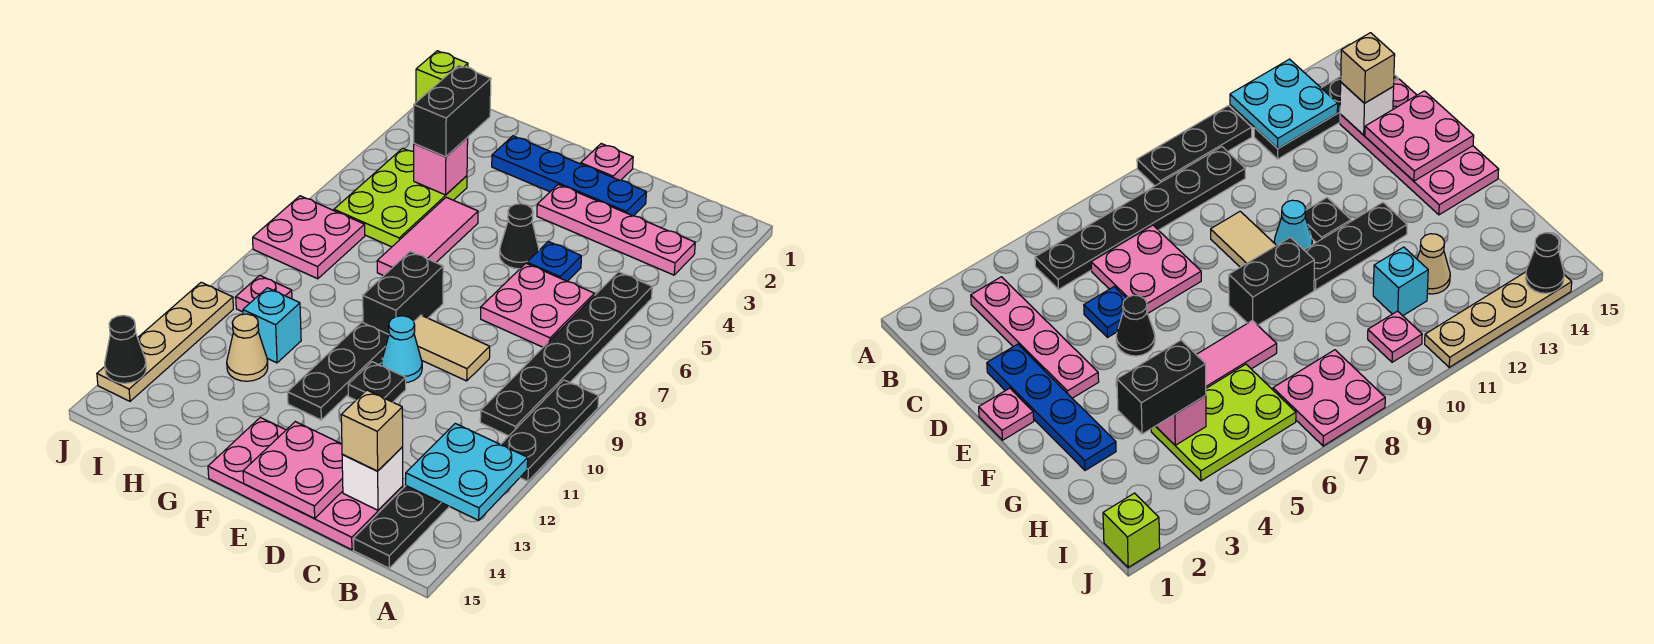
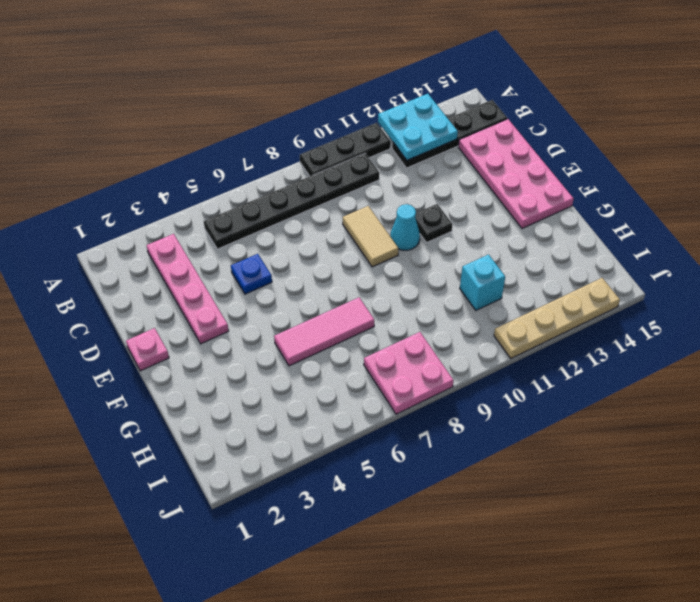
none -> pink plate C6:D7 level 1
none -> blue plate D2:G2 level 1
none -> black cone E5 level 1
none -> black brick F8:F9 level 1

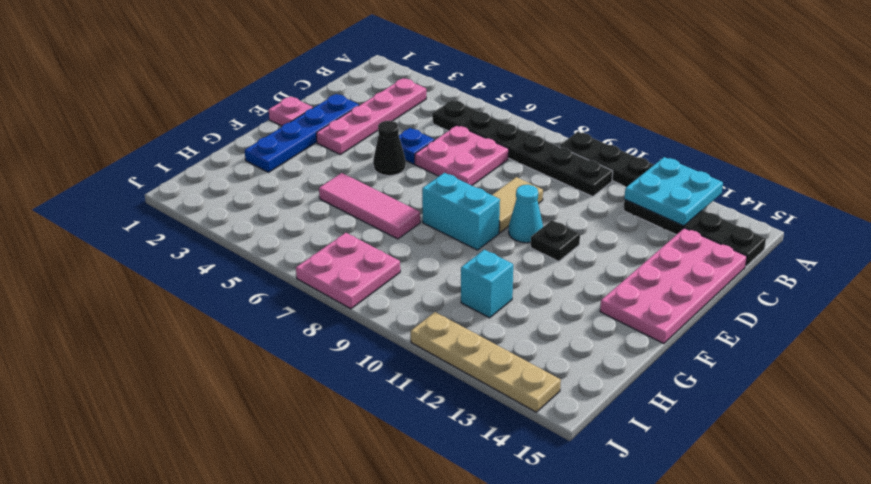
cyan brick F8:F9 level 1 -> black brick F8:F9 level 1
none -> black plate F10:F12 level 1
none -> lime plate H4:I6 level 1
none -> tan cone H12 level 1
none -> pink plate I10 level 1

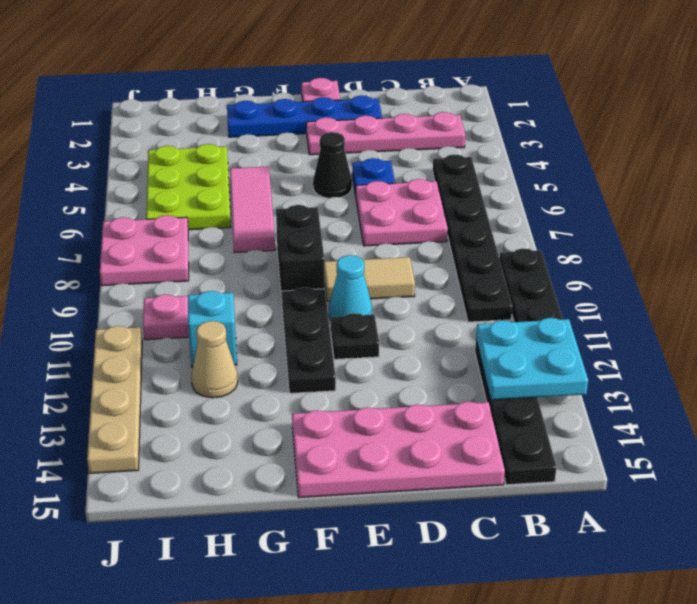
none -> lime brick J1 level 1
none -> white brick C14 level 2
none -> pink plate D14:E15 level 2
none -> pink brick H4 level 2

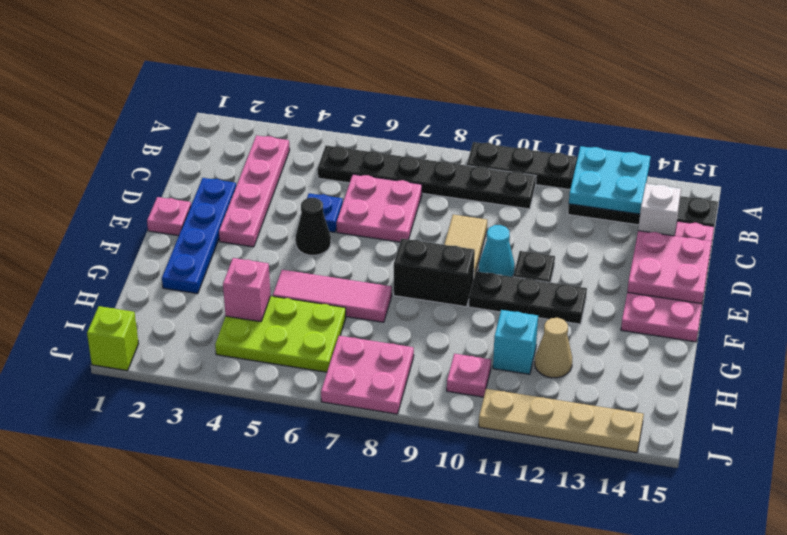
none -> black cone J14 level 2
none -> tan brick C14 level 3
none -> black brick H3:H4 level 3

